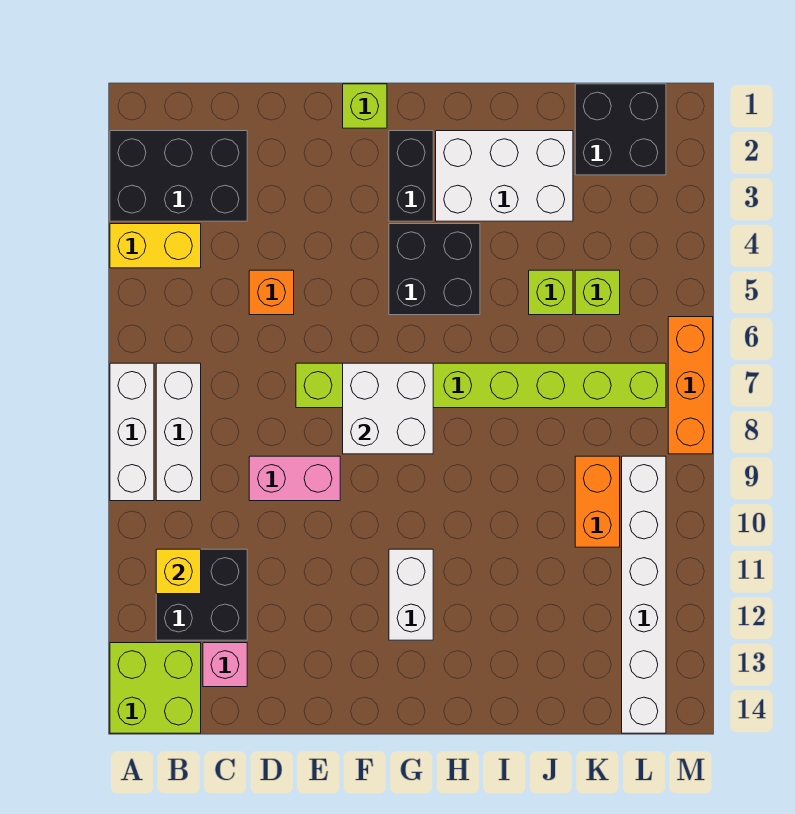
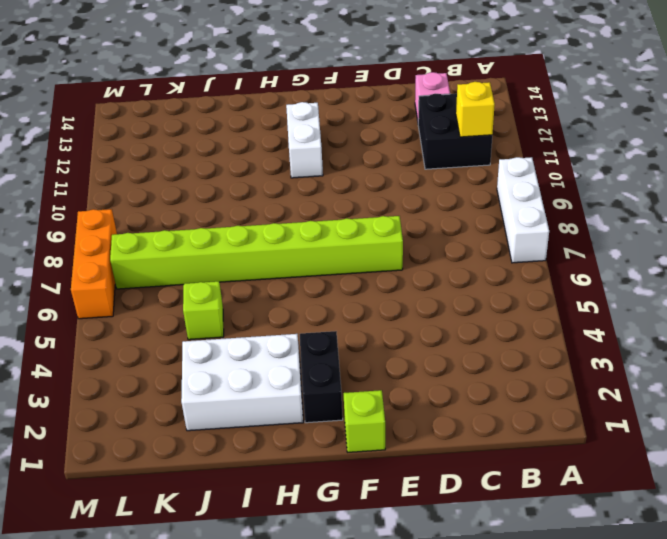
none -> black brick A2:C3 level 1
none -> yellow brick A4:B4 level 1
none -> lime brick A13:B14 level 1

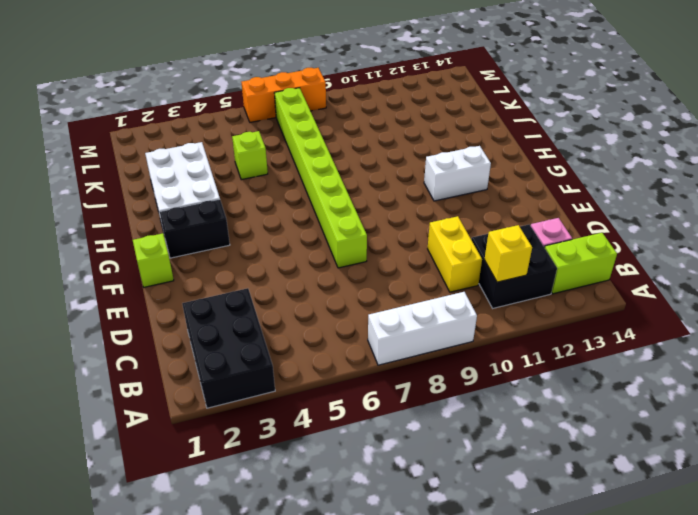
lime brick B13:B14 level 1 -> lime brick A13:B14 level 1
yellow brick C10:D10 level 1 -> yellow brick A4:B4 level 1
none -> white brick B7:B9 level 1
none -> orange brick D5 level 1
none -> pink brick D9:E9 level 1

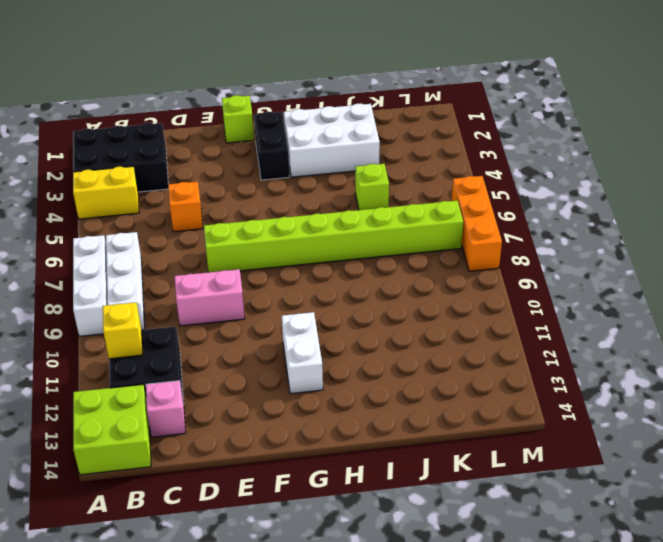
none -> black brick G4:H5 level 1
none -> black brick K1:L2 level 1
none -> lime brick K5 level 1

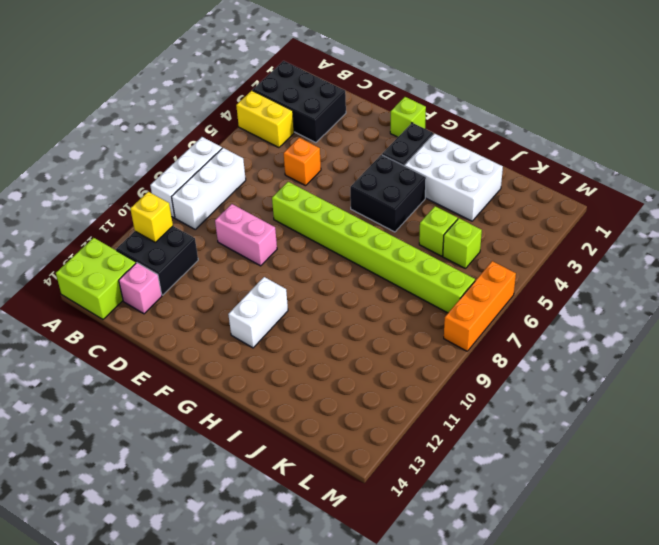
none -> black brick K1:L2 level 1
none -> orange brick K9:K10 level 1
none -> white brick L9:L14 level 1

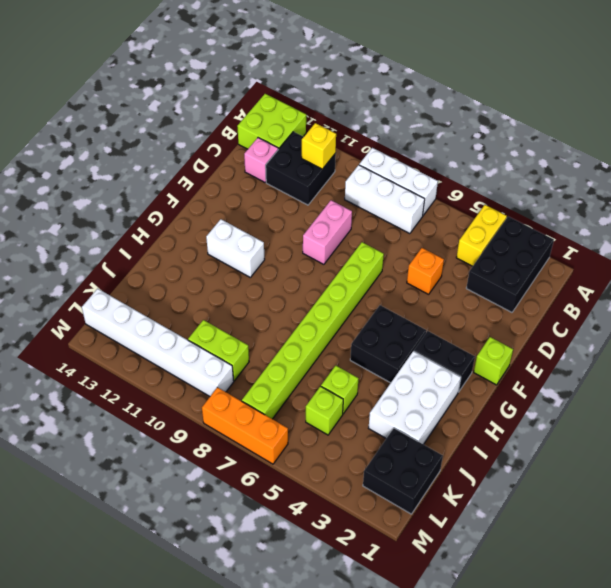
lime brick K9:K10 level 1 -> orange brick K9:K10 level 1
none -> white brick F7:G8 level 2

